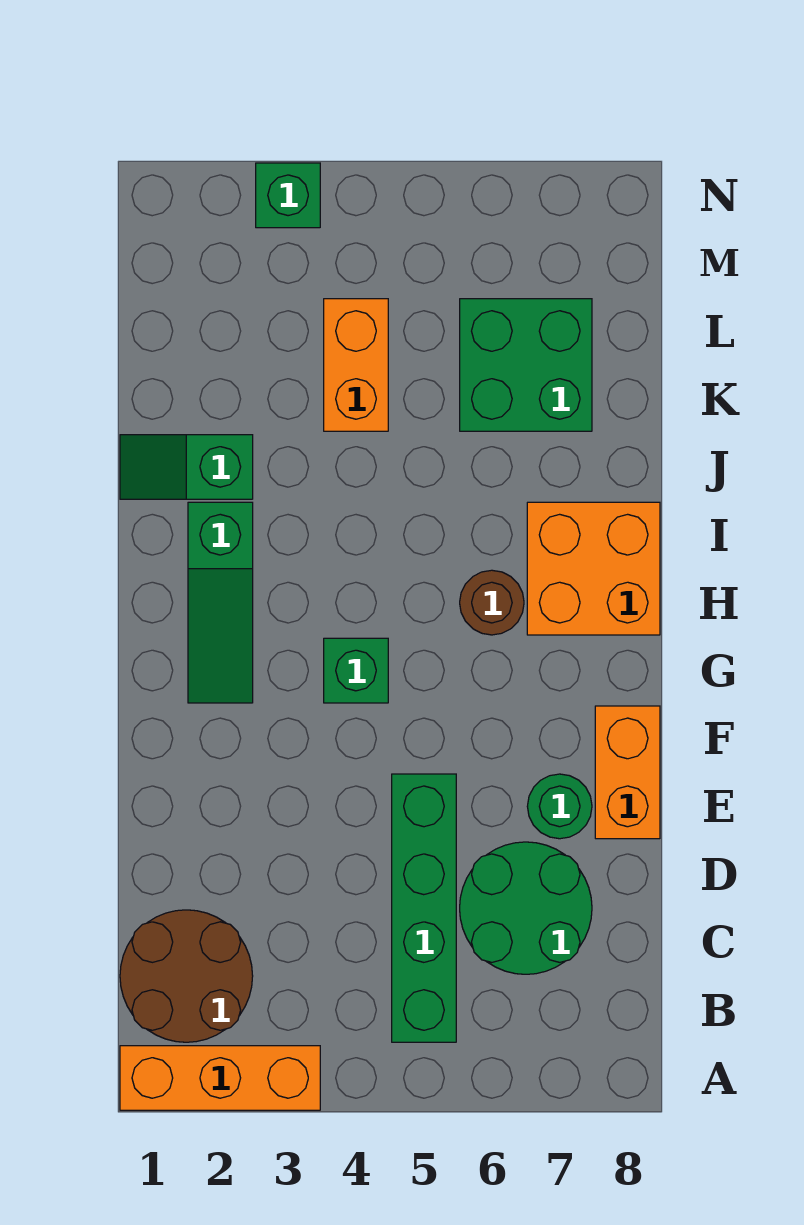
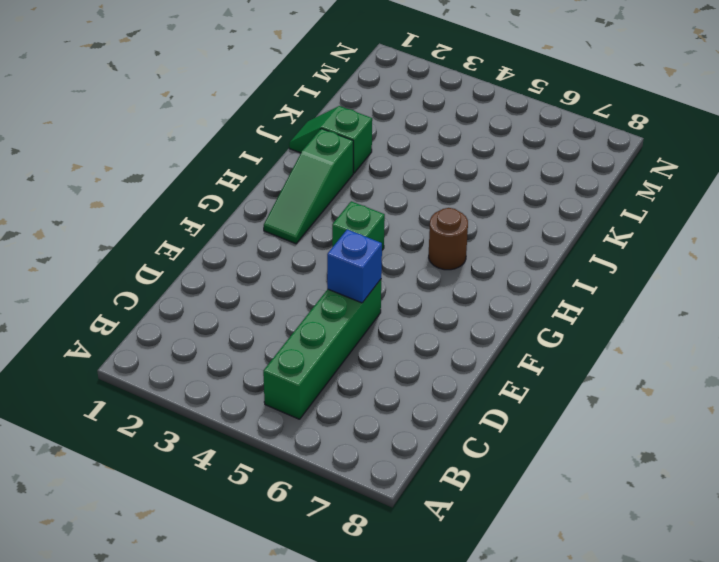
blue brick E5 level 2 -> none
none -> orange brick A1:A3 level 1
none -> brown round brick B1:C2 level 1
none -> green round brick C6:D7 level 1

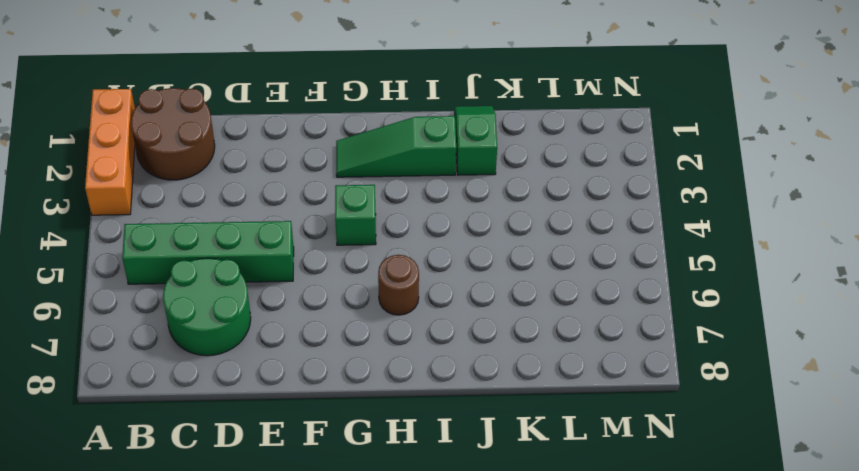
none -> green round brick E7 level 1
none -> orange brick E8:F8 level 1
none -> orange brick H7:I8 level 1

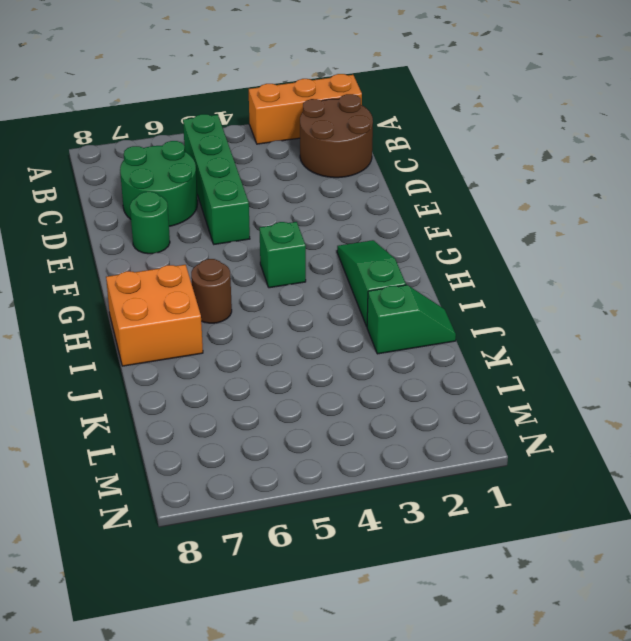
none -> orange brick E8:F8 level 1
none -> orange brick K4:L4 level 1
none -> green brick K6:L7 level 1

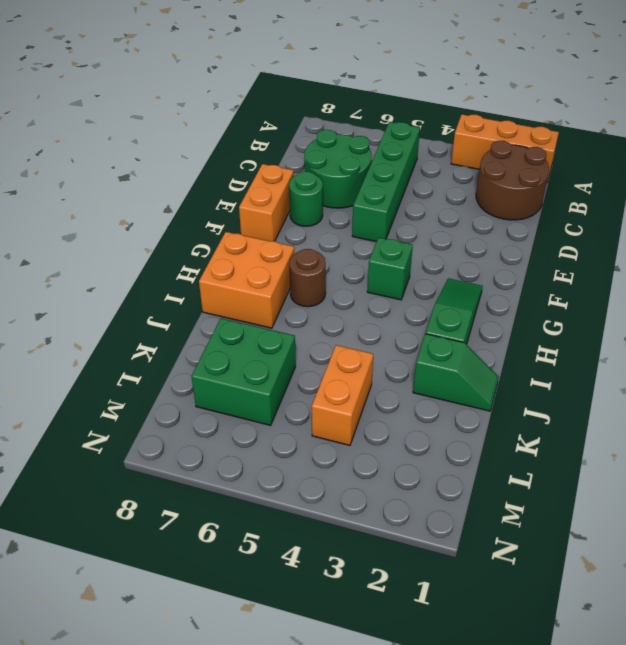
none -> green brick N3 level 1

